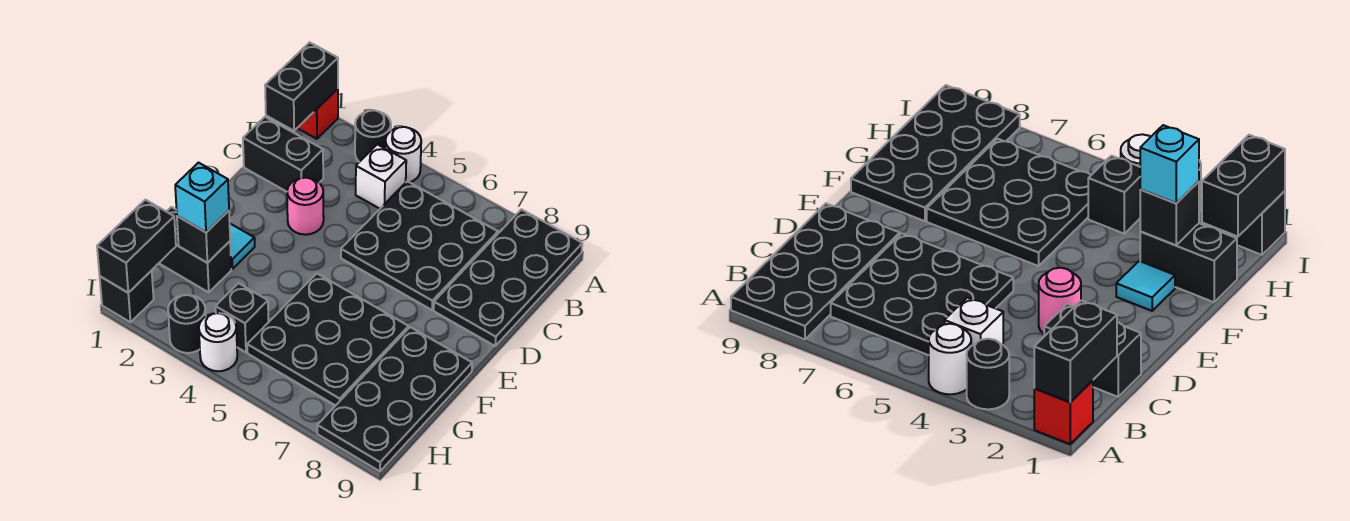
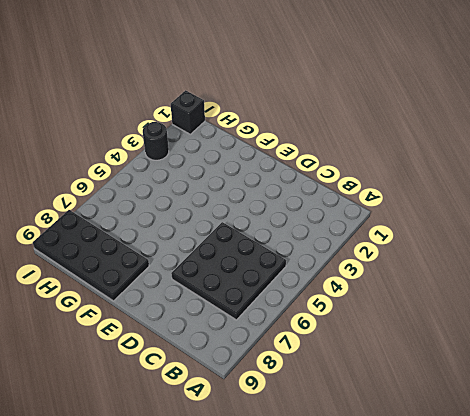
none -> red brick A1 level 1
none -> black round brick A3 level 1
none -> white round brick A4 level 1

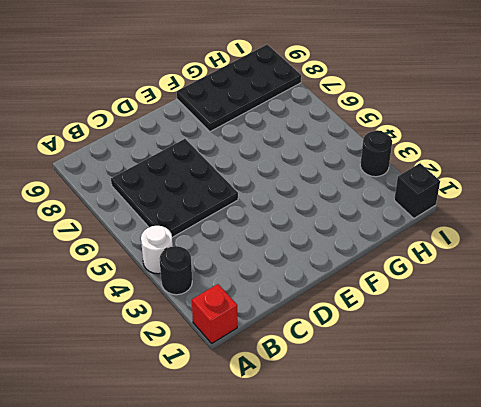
none -> black plate A8:D9 level 1
none -> white brick B4 level 1
none -> black brick C1:C2 level 1

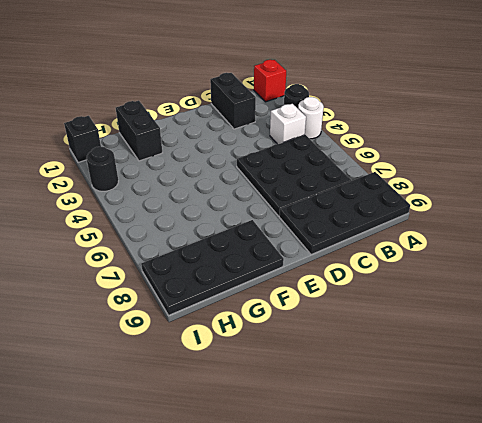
none -> pink round brick D3 level 1
none -> cyan tile F2 level 1
none -> black plate F5:H7 level 1

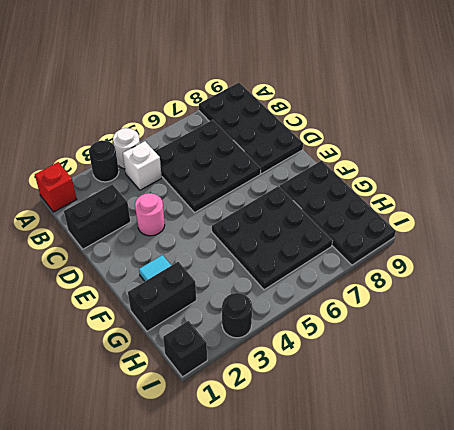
none -> black brick H4 level 1
none -> white round brick I4 level 1
none -> black brick A1:B1 level 2

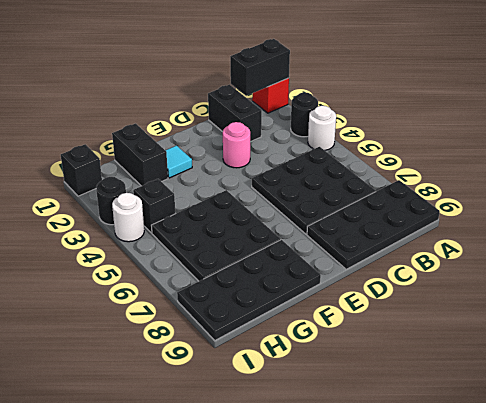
none -> white brick B4 level 1
none -> black brick G2 level 2
none -> black brick H1:I1 level 2

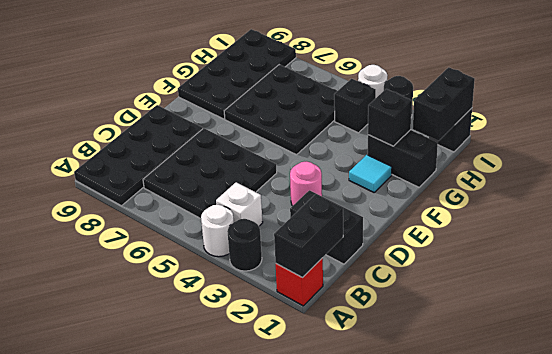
none -> cyan brick G2 level 3

